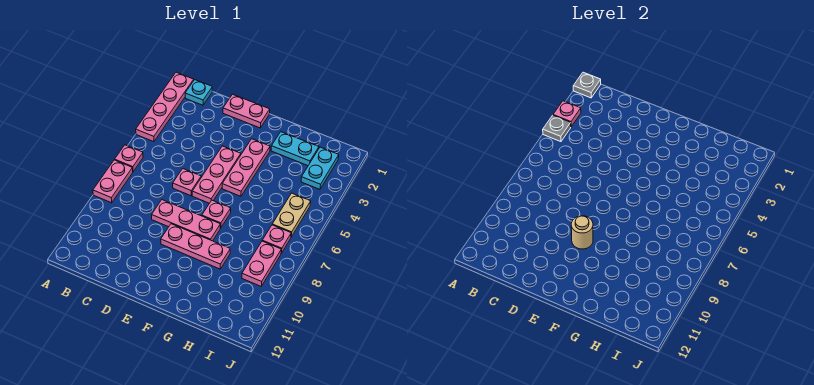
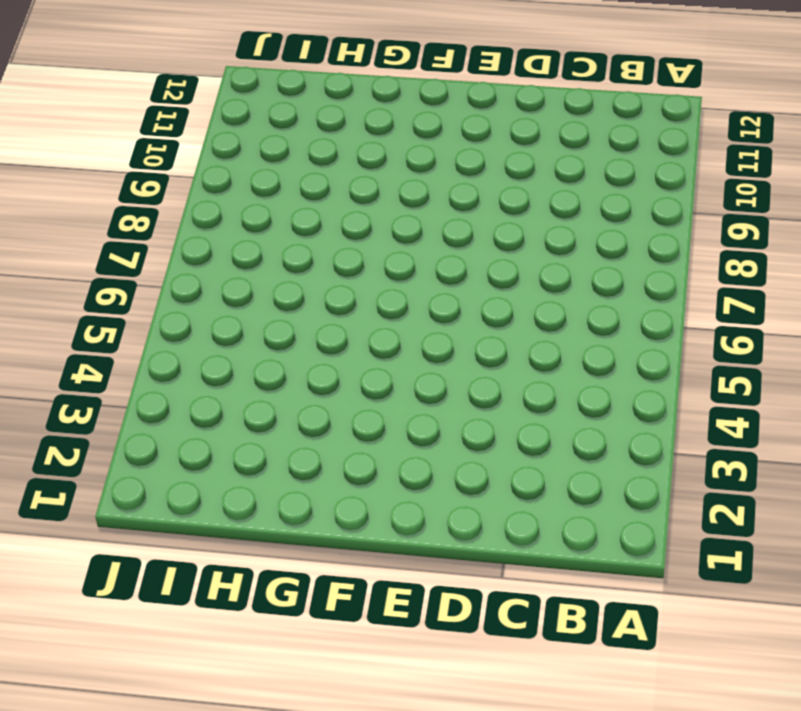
none -> pink plate A1:A4 level 1
none -> pink plate A6 level 1
none -> pink plate A7:A8 level 1

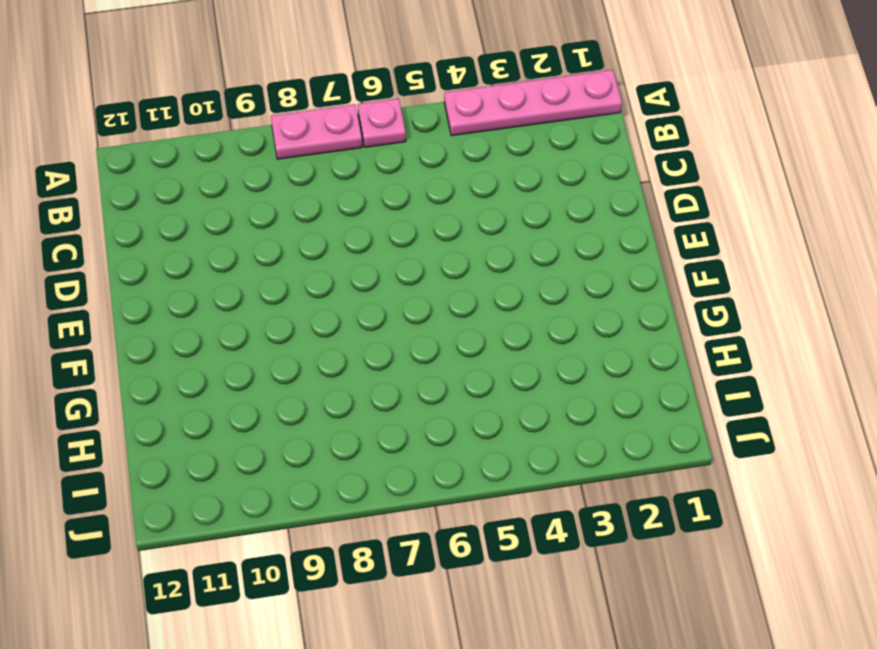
none -> cyan plate B1 level 1
none -> pink plate D1:E1 level 1
none -> pink plate D6 level 1

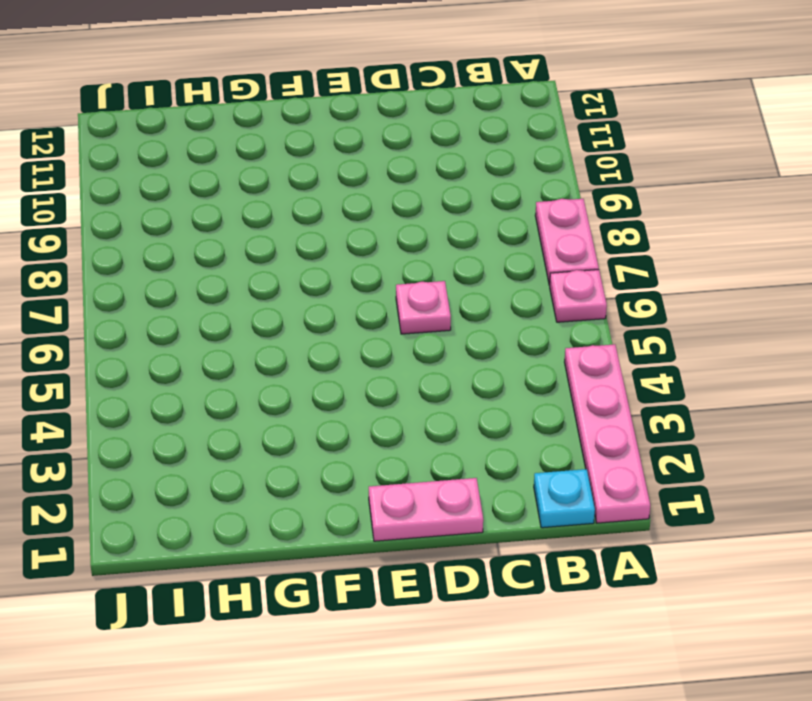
none -> pink plate D8:F8 level 1
none -> pink plate E4:E6 level 1
none -> pink plate E9:G9 level 1

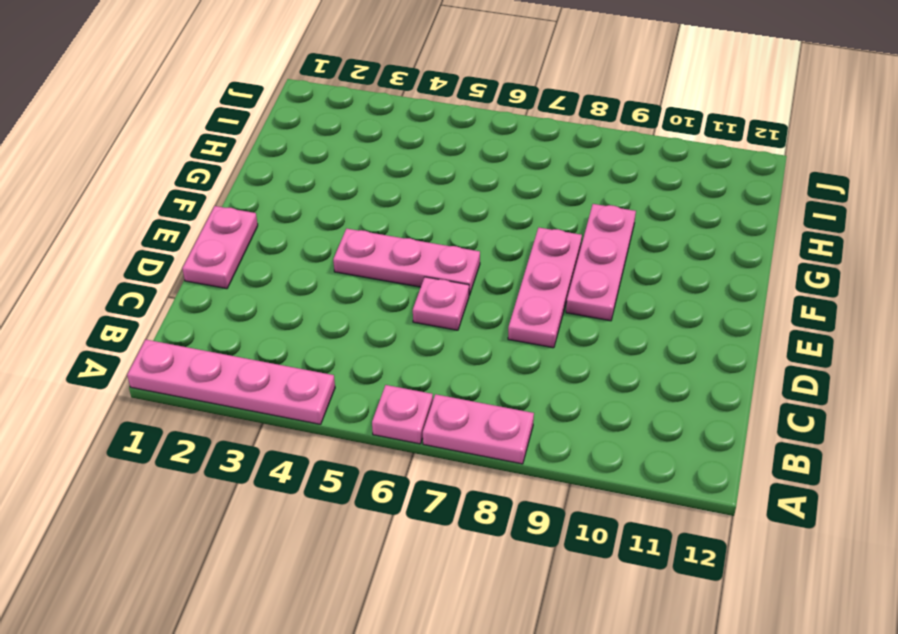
none -> cyan plate B1 level 1
none -> pink plate F3:F5 level 1
none -> pink plate F7 level 1

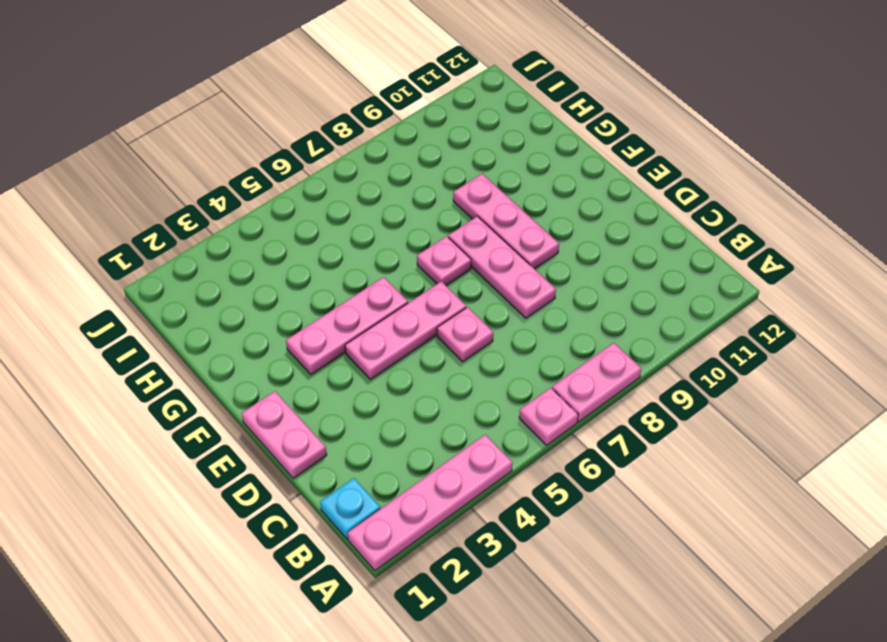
none -> cyan plate G2:H2 level 1
none -> cyan plate I2:I3 level 1
none -> tan plate I5:I6 level 1

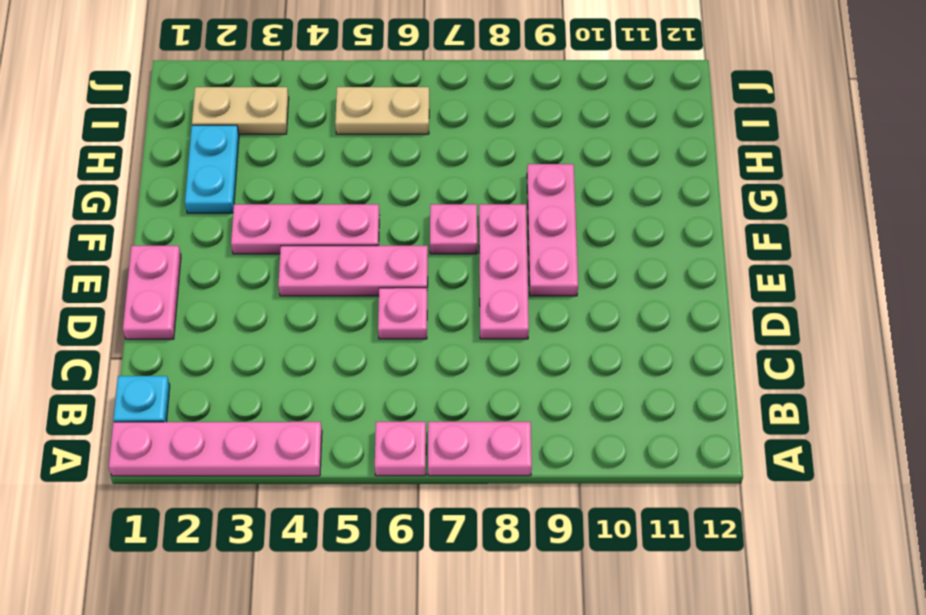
tan plate I2:I3 level 1 -> cyan plate I2:I3 level 1
none -> pink plate I7 level 1
none -> pink plate I8:I9 level 1
none -> grey plate A1 level 2

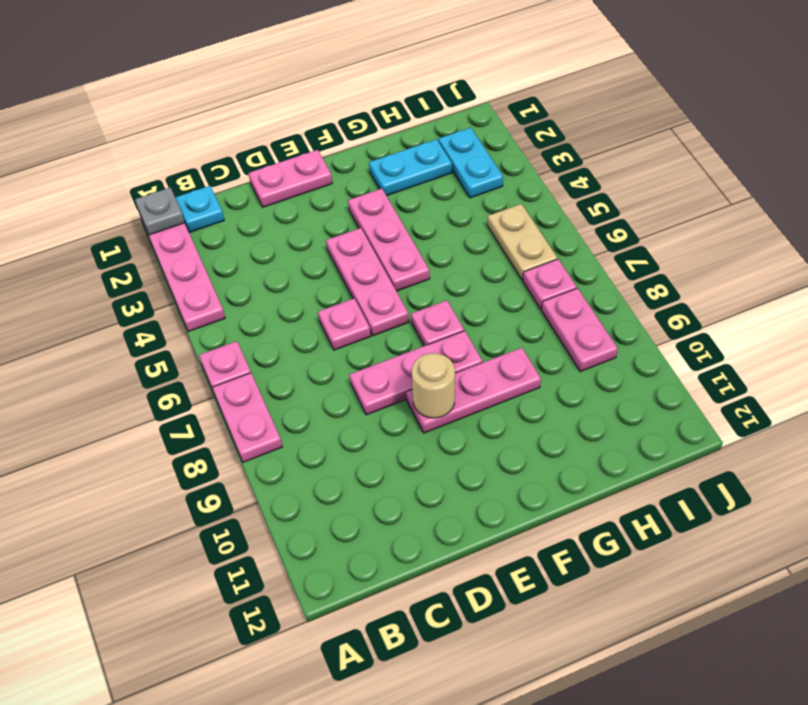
none -> pink plate A3 level 2
none -> grey plate A4 level 2

